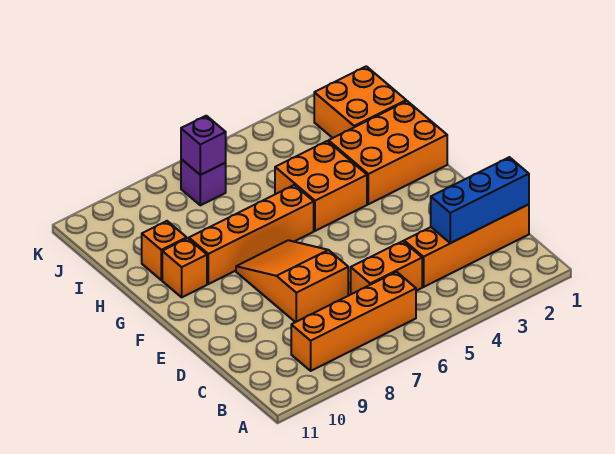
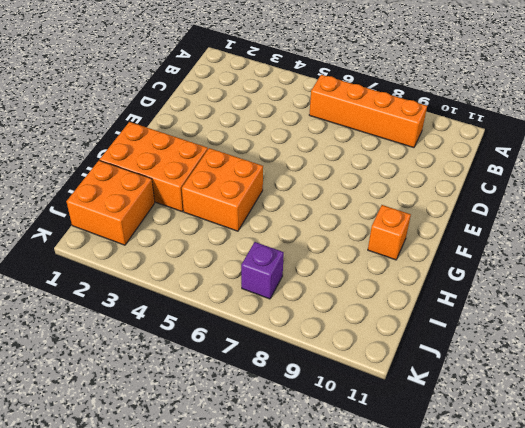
none -> orange brick C1:C4 level 1
none -> orange brick C5:C6 level 1
none -> orange slope D7:F8 level 1 top D

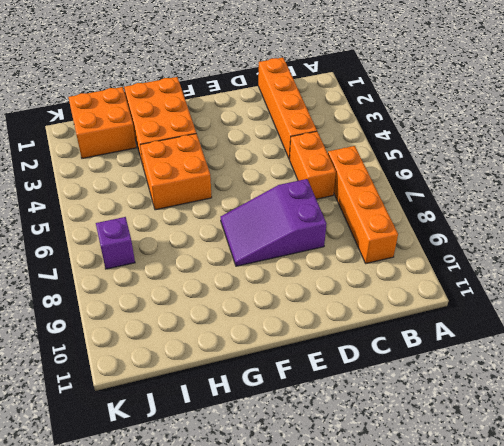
purple slope D7:F8 level 1 top D -> orange slope D7:F8 level 1 top D
none -> orange brick G6:G9 level 1
none -> orange brick G10 level 1
none -> orange brick H10 level 1

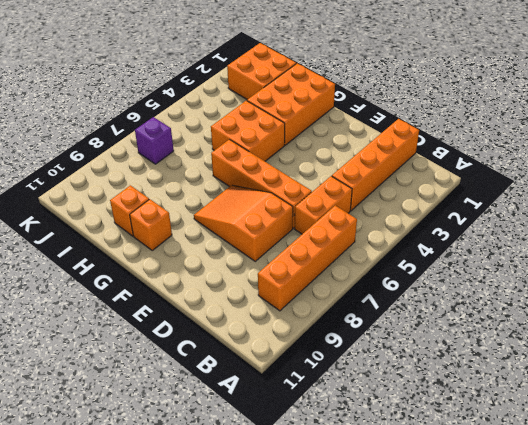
orange brick D6:G6 level 1 -> orange brick G6:G9 level 1
none -> blue brick C1:C3 level 2
none -> purple brick J7 level 2

